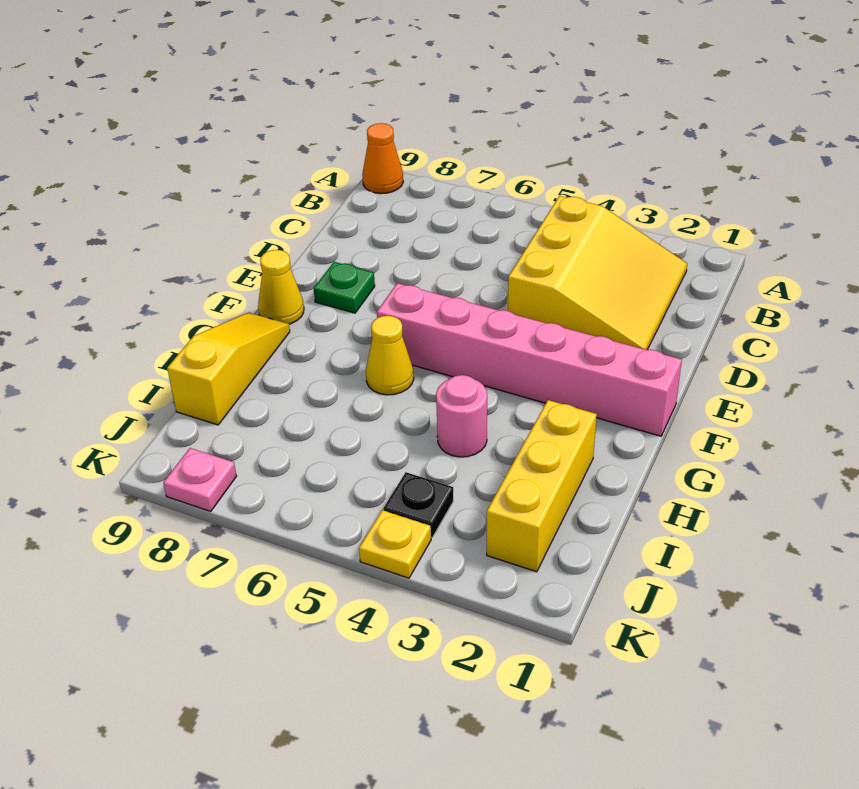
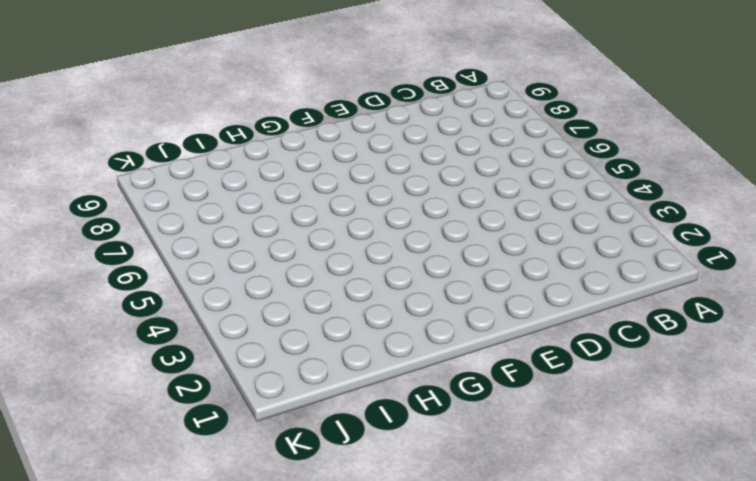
none -> orange cone A9 level 1
none -> yellow slope B2:D4 level 1 top 4
none -> green plate E8 level 1

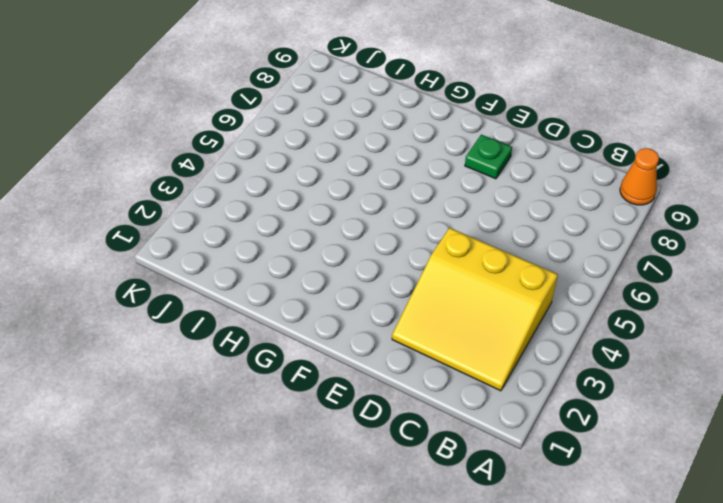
none -> pink brick F1:F6 level 1
none -> yellow cone F9 level 1
none -> yellow cone G6 level 1

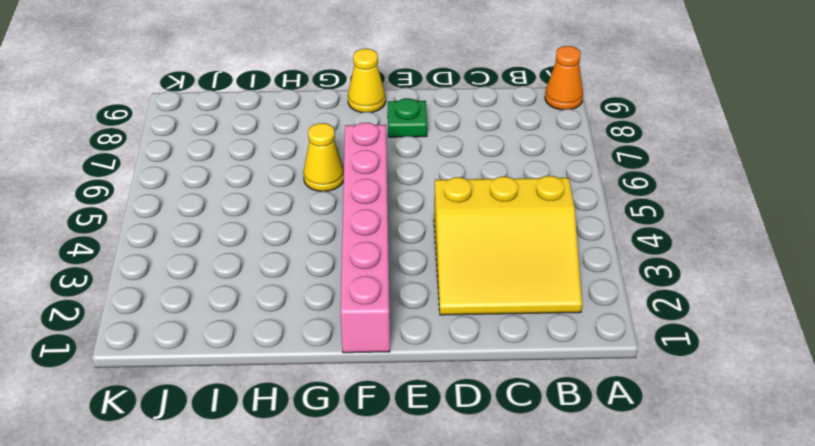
none -> yellow slope G9:I9 level 1 top I
none -> yellow brick H2:J2 level 1
none -> pink round brick H4 level 1

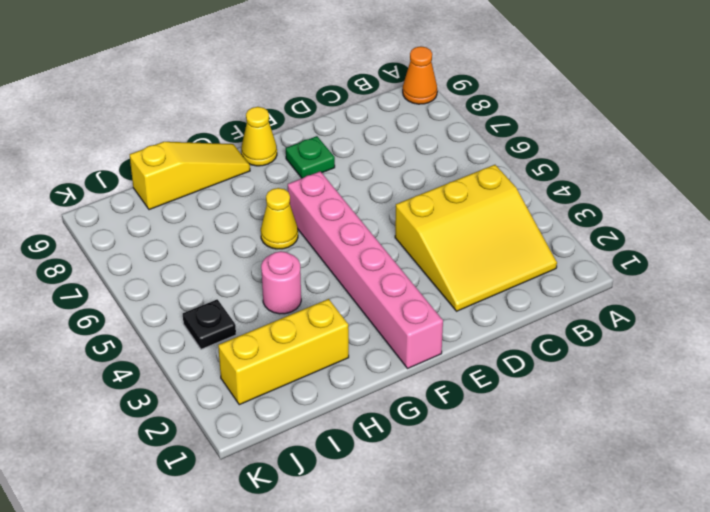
none -> yellow plate K4 level 1
none -> pink plate K8 level 1

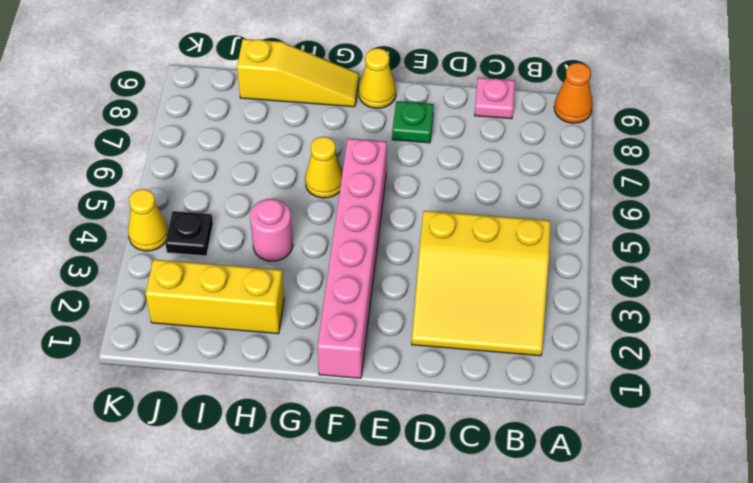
pink plate C9 level 1 -> pink plate K8 level 1
yellow cone K4 level 1 -> yellow plate K4 level 1

